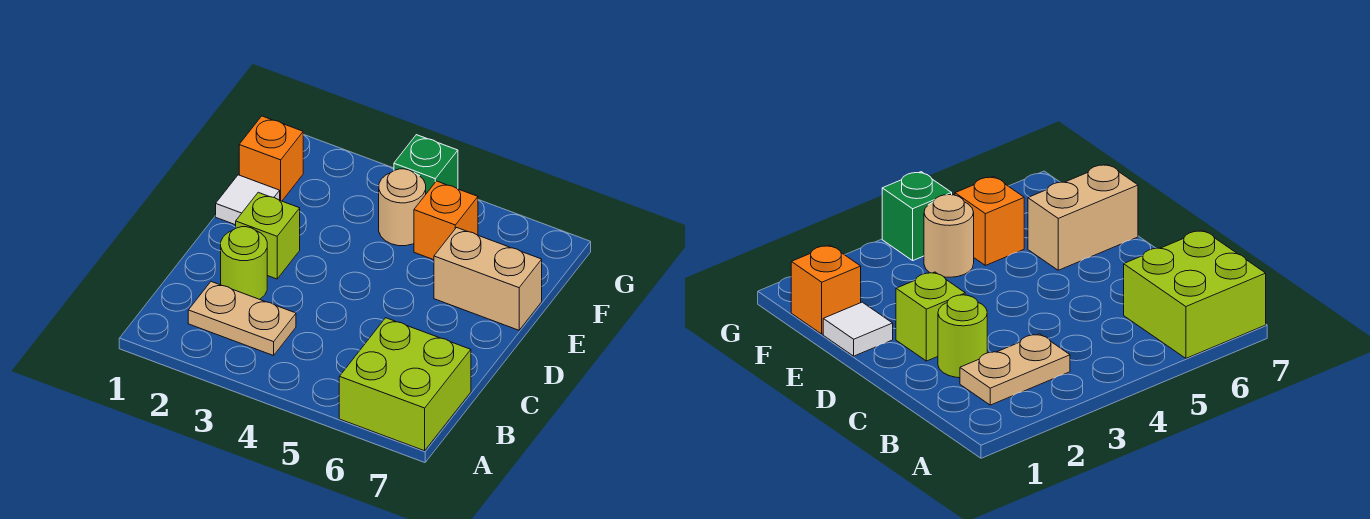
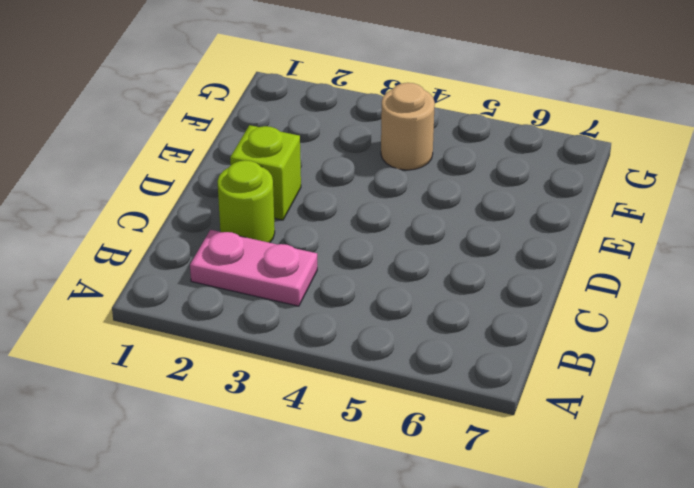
pink plate B2:B3 level 1 -> tan plate B2:B3 level 1
none -> lime brick A6:B7 level 1
none -> white tile E1 level 1

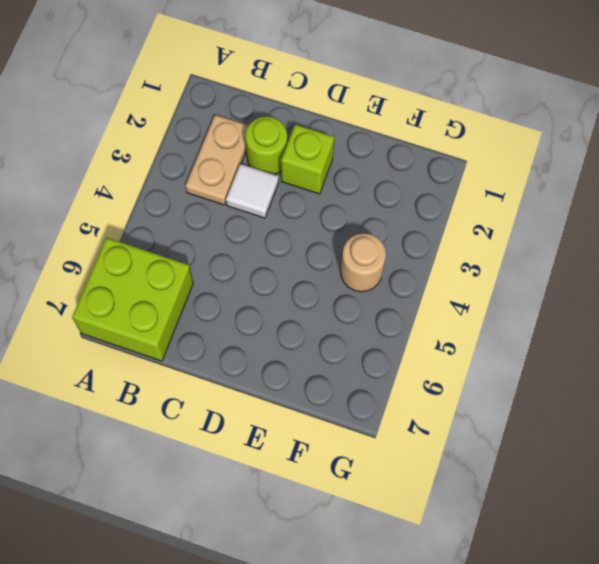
white tile C3 level 1 -> white tile E1 level 1
none -> tan brick E6:E7 level 1
none -> orange brick F1 level 1

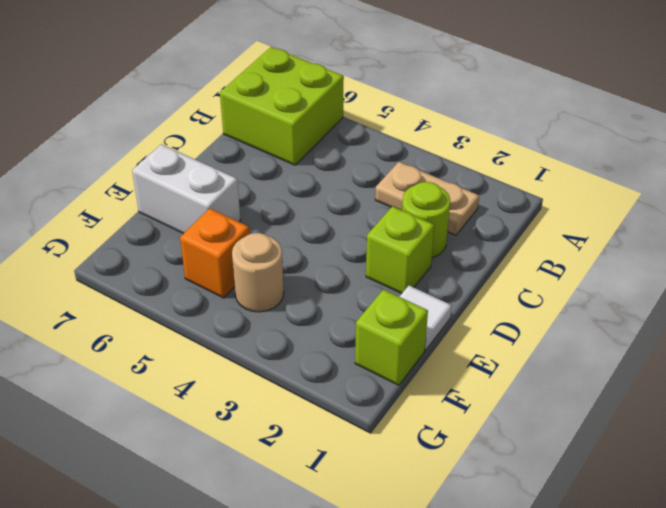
white brick E6:E7 level 1 -> tan brick E6:E7 level 1
lime brick F1 level 1 -> orange brick F1 level 1
none -> green brick G4 level 1

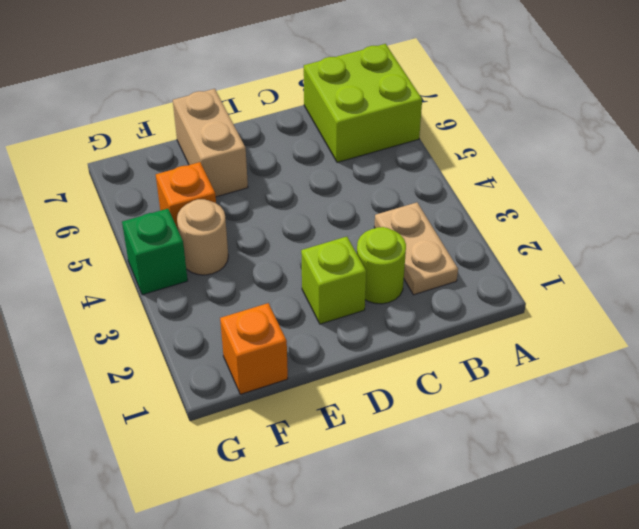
none -> white tile E1 level 1

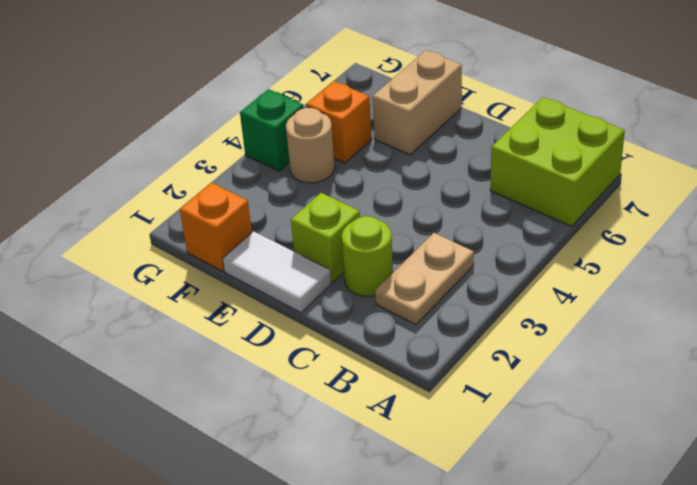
white tile D1:E1 level 1 -> white tile E1 level 1

